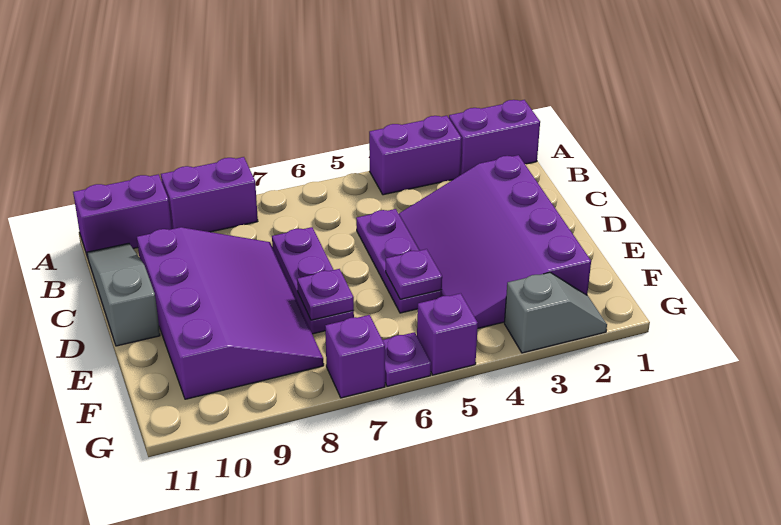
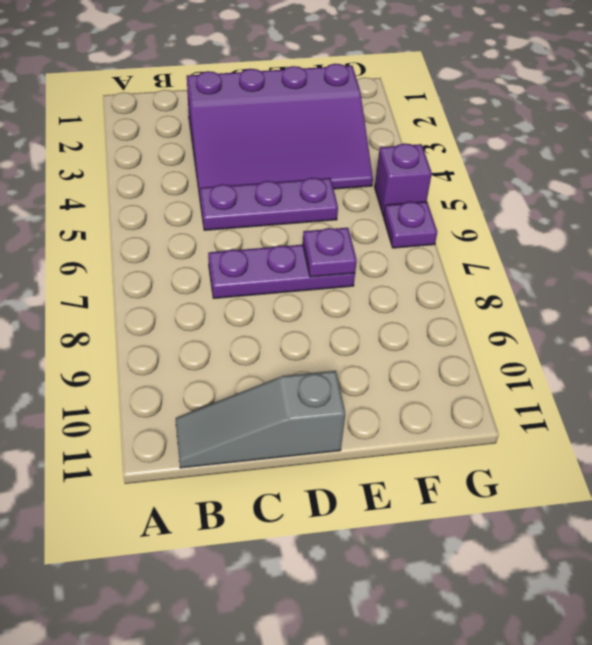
none -> purple brick A1:A2 level 1
none -> purple brick A3:A4 level 1
none -> purple brick A8:A9 level 1

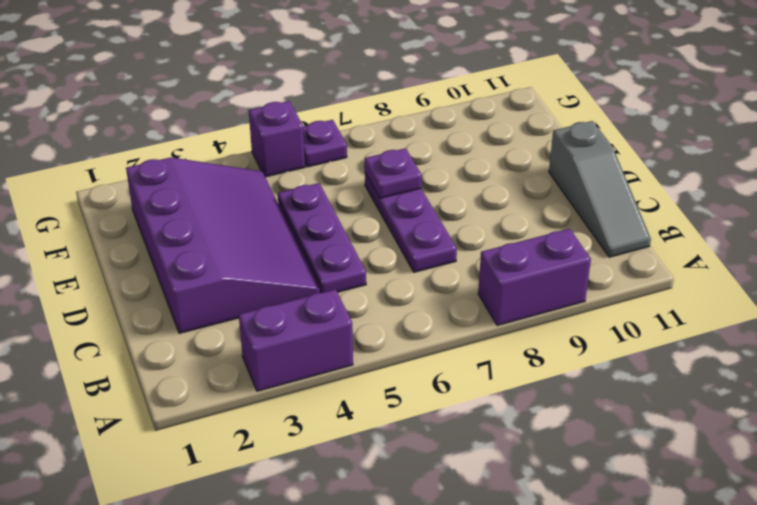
none -> purple brick A1:A2 level 1
none -> purple brick A10:A11 level 1
none -> purple slope C8:F10 level 1 top 10

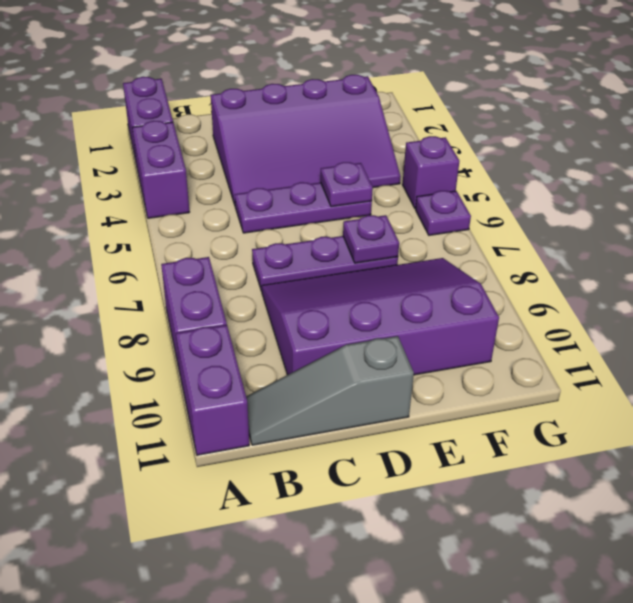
none -> grey slope G2:G3 level 1 top 3
none -> purple brick G7 level 1

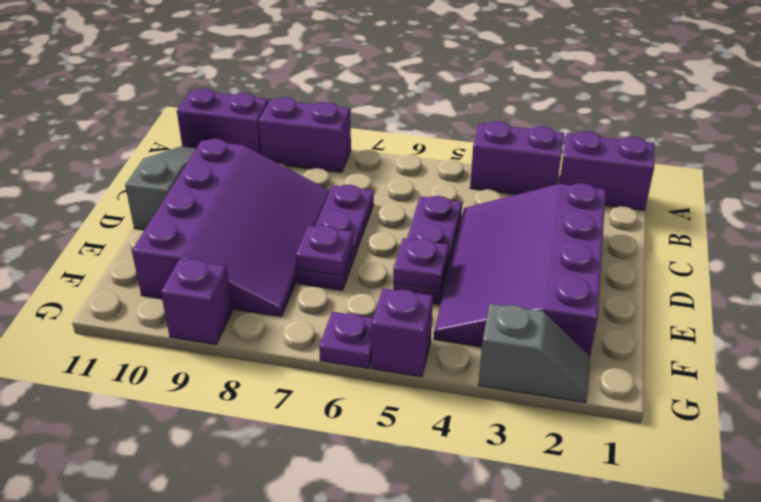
purple brick G9 level 1 -> purple brick G7 level 1

